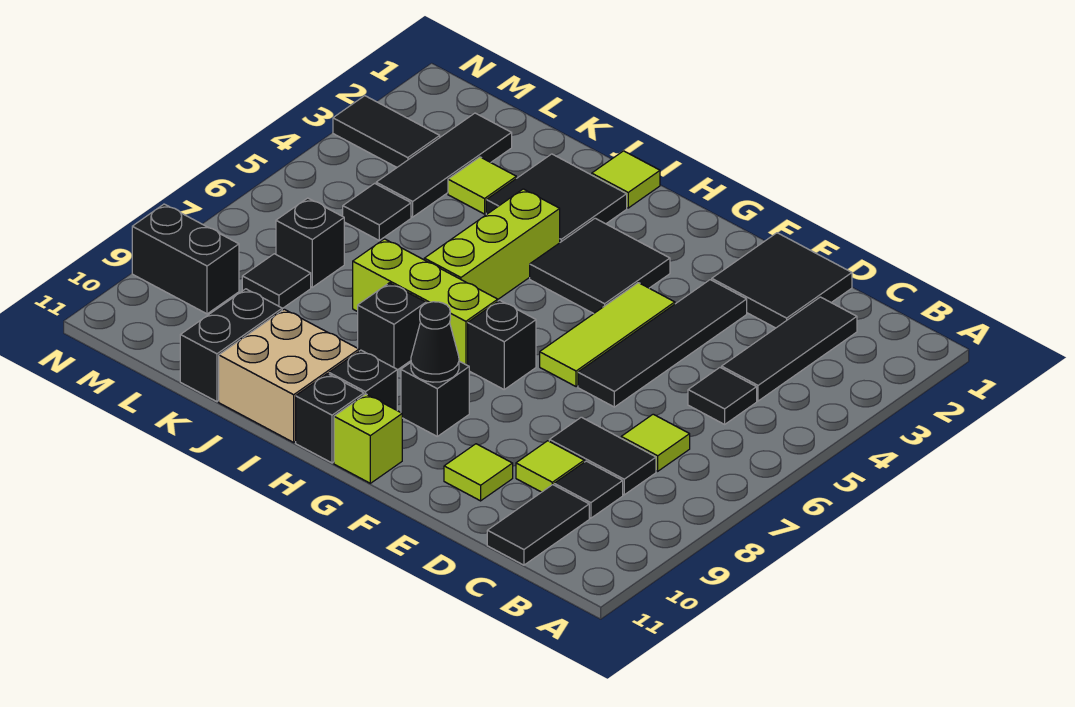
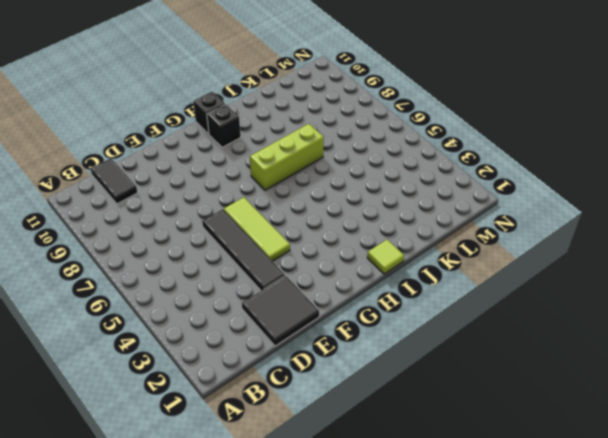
none -> black tile C2:C4 level 1
none -> black tile C5 level 1
none -> lime tile C7 level 1
none -> black tile C8:D8 level 1

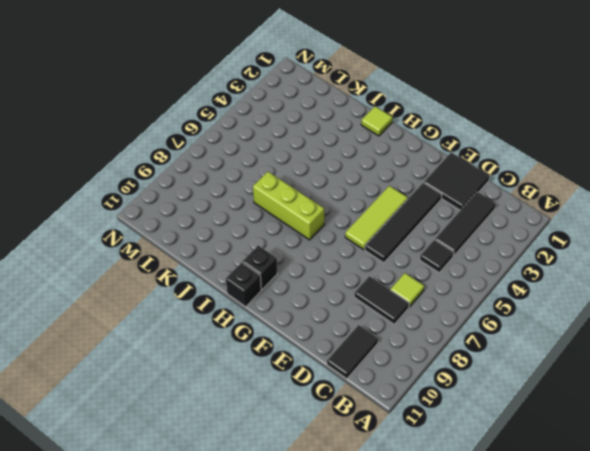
none -> black tile C9 level 1
none -> lime tile D9 level 1
none -> lime tile E10 level 1
none -> black tile G3:H4 level 1

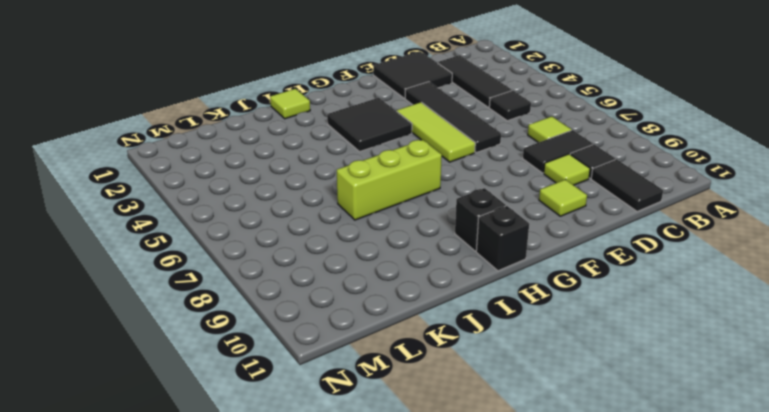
none -> black brick G7 level 1
none -> black brick G9 level 1
none -> lime brick G11 level 1
none -> black tile I2:J3 level 1

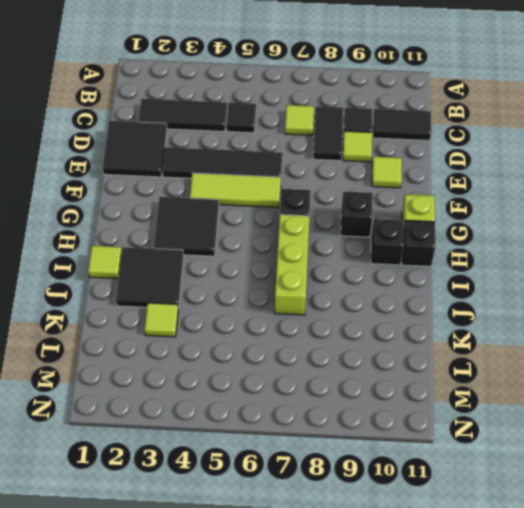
none -> lime brick I4:I6 level 1
none -> black brick I8 level 1
none -> tan brick I10:J11 level 1
none -> black brick K10:K11 level 1

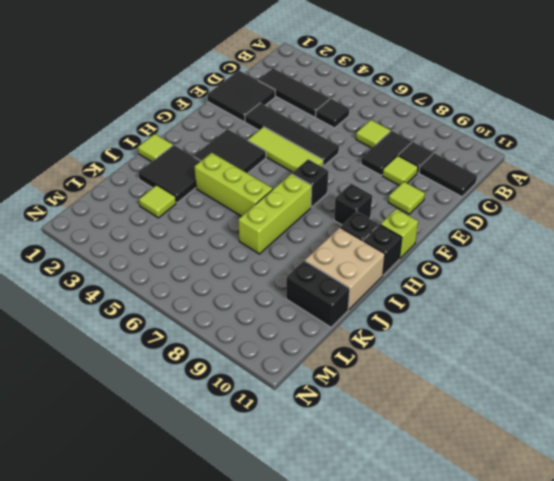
none -> black brick I8 level 1
none -> black tile L2:L4 level 1
none -> black tile L5 level 1
none -> black brick L7 level 1

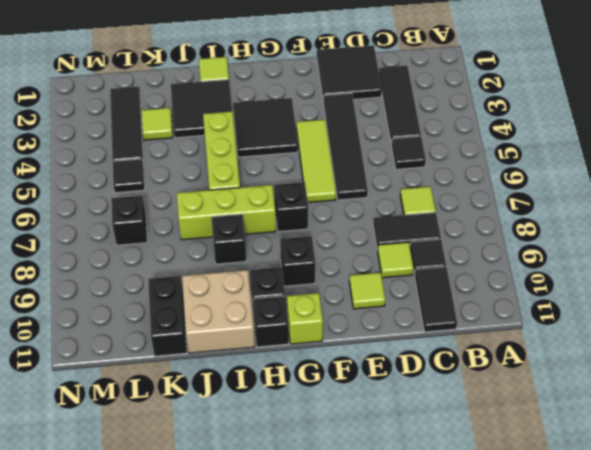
none -> black tile L8 level 1
none -> black tile M3:N3 level 1
none -> black brick M9:N9 level 1
none -> black cone G9 level 2

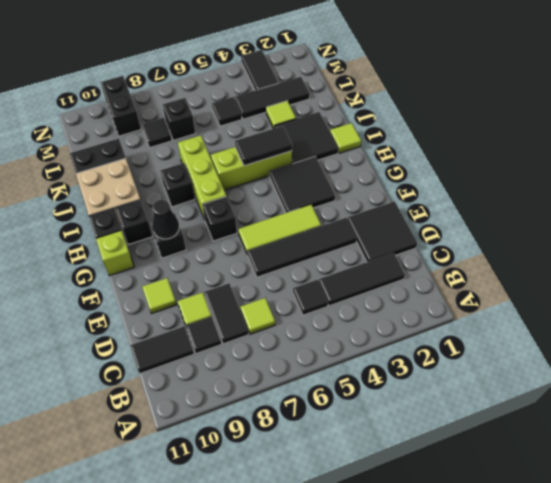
black tile I4:I5 level 2 -> none

